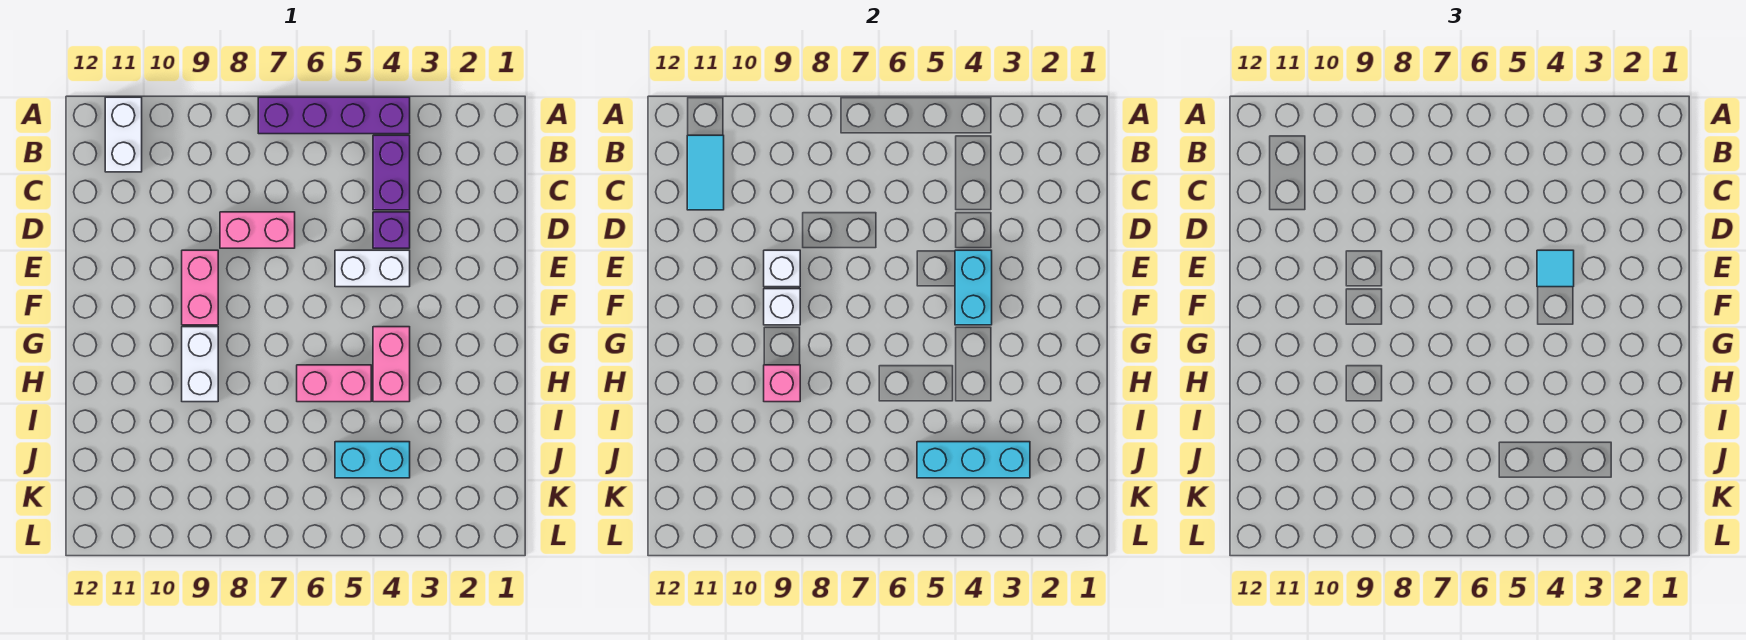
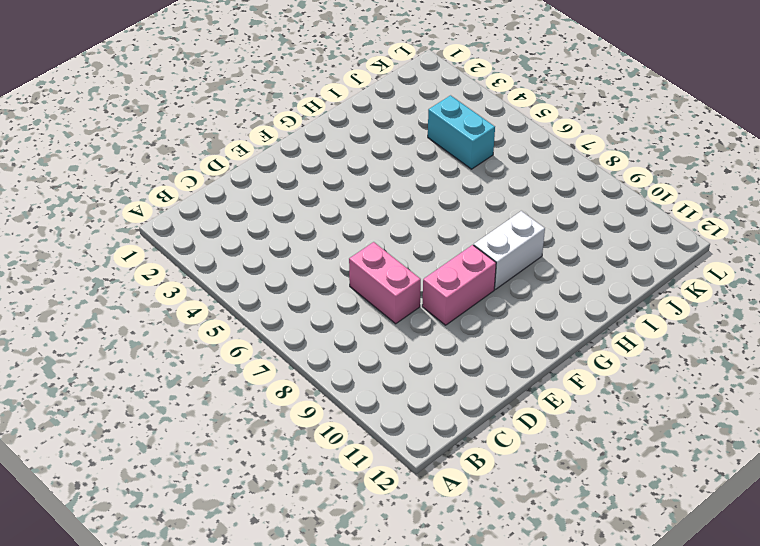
none -> purple brick A4:A7 level 1
none -> white brick A11:B11 level 1
none -> purple brick B4:C4 level 1

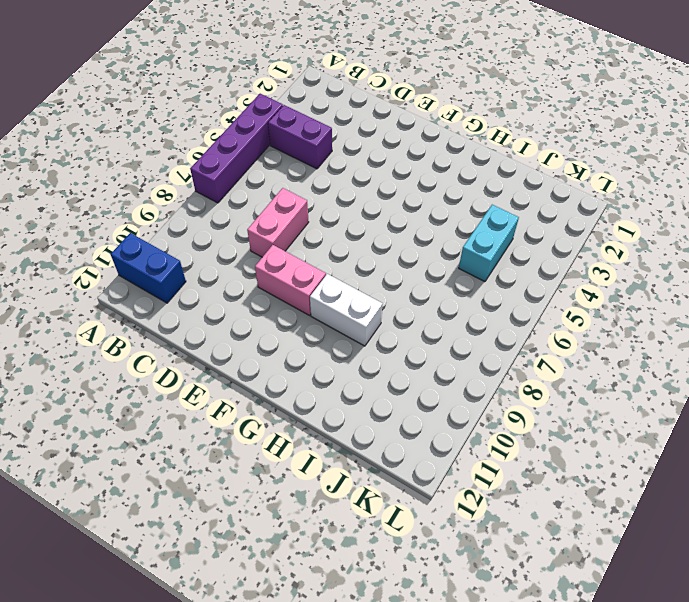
blue brick A11:B11 level 1 -> white brick A11:B11 level 1
none -> purple brick D4 level 1
none -> white brick E4:E5 level 1
none -> pink brick G4:H4 level 1

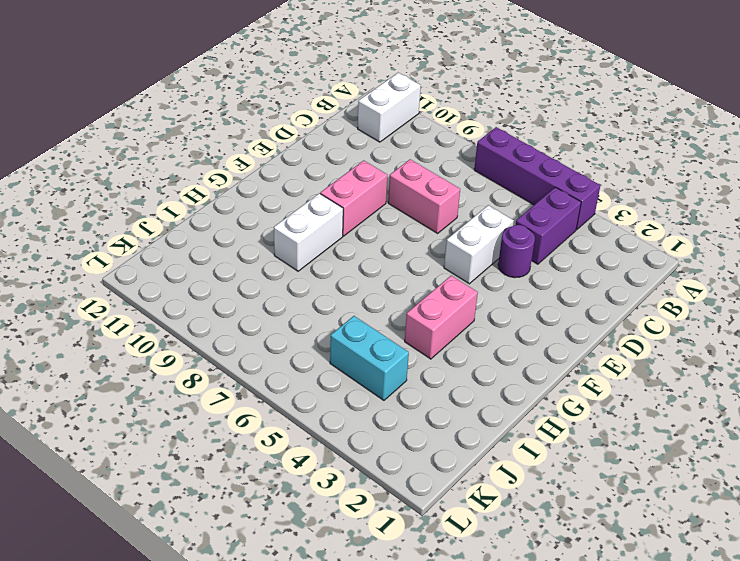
purple round brick D4 level 1 -> purple brick D4 level 1
white brick D5:E5 level 1 -> white brick E4:E5 level 1
none -> pink brick H5:H6 level 1
none -> cyan tile B11:C11 level 2
none -> cyan brick E4:F4 level 2

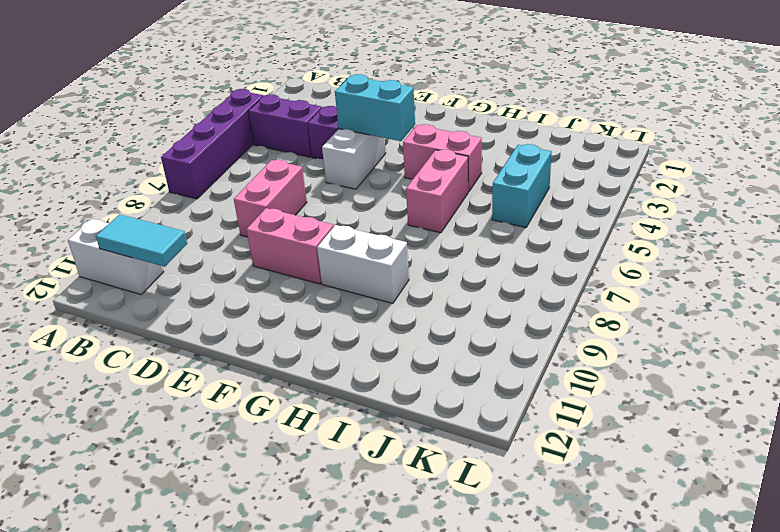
none -> white brick E9 level 2
none -> white brick F9 level 2
none -> pink brick H9 level 2

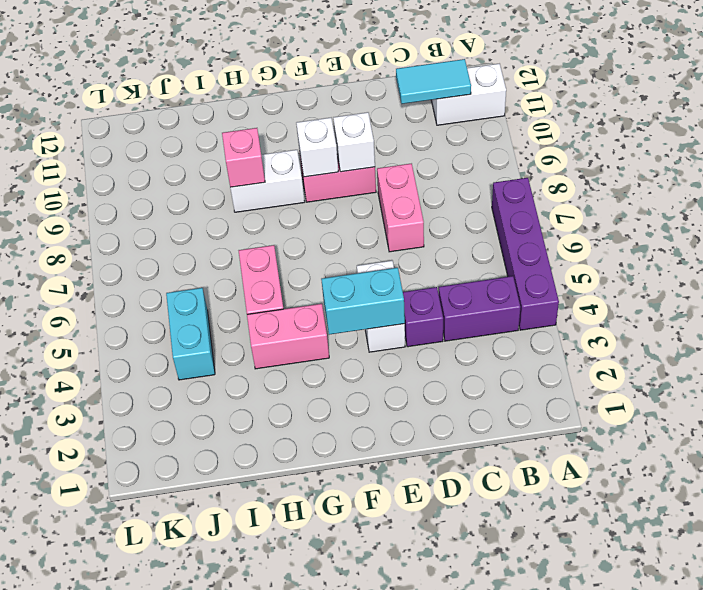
none -> cyan brick J3:J5 level 2
none -> cyan tile E4 level 3

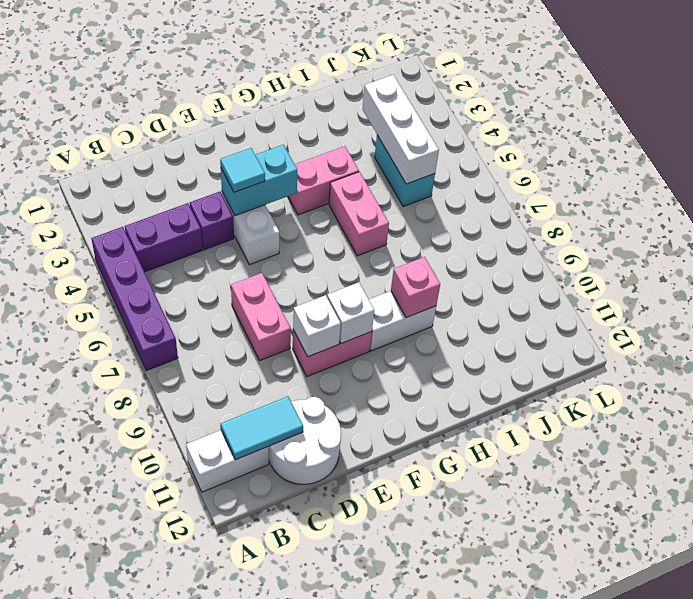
white round brick C11:D12 level 1 -> none
white brick J3:J5 level 2 -> cyan brick J3:J5 level 2

